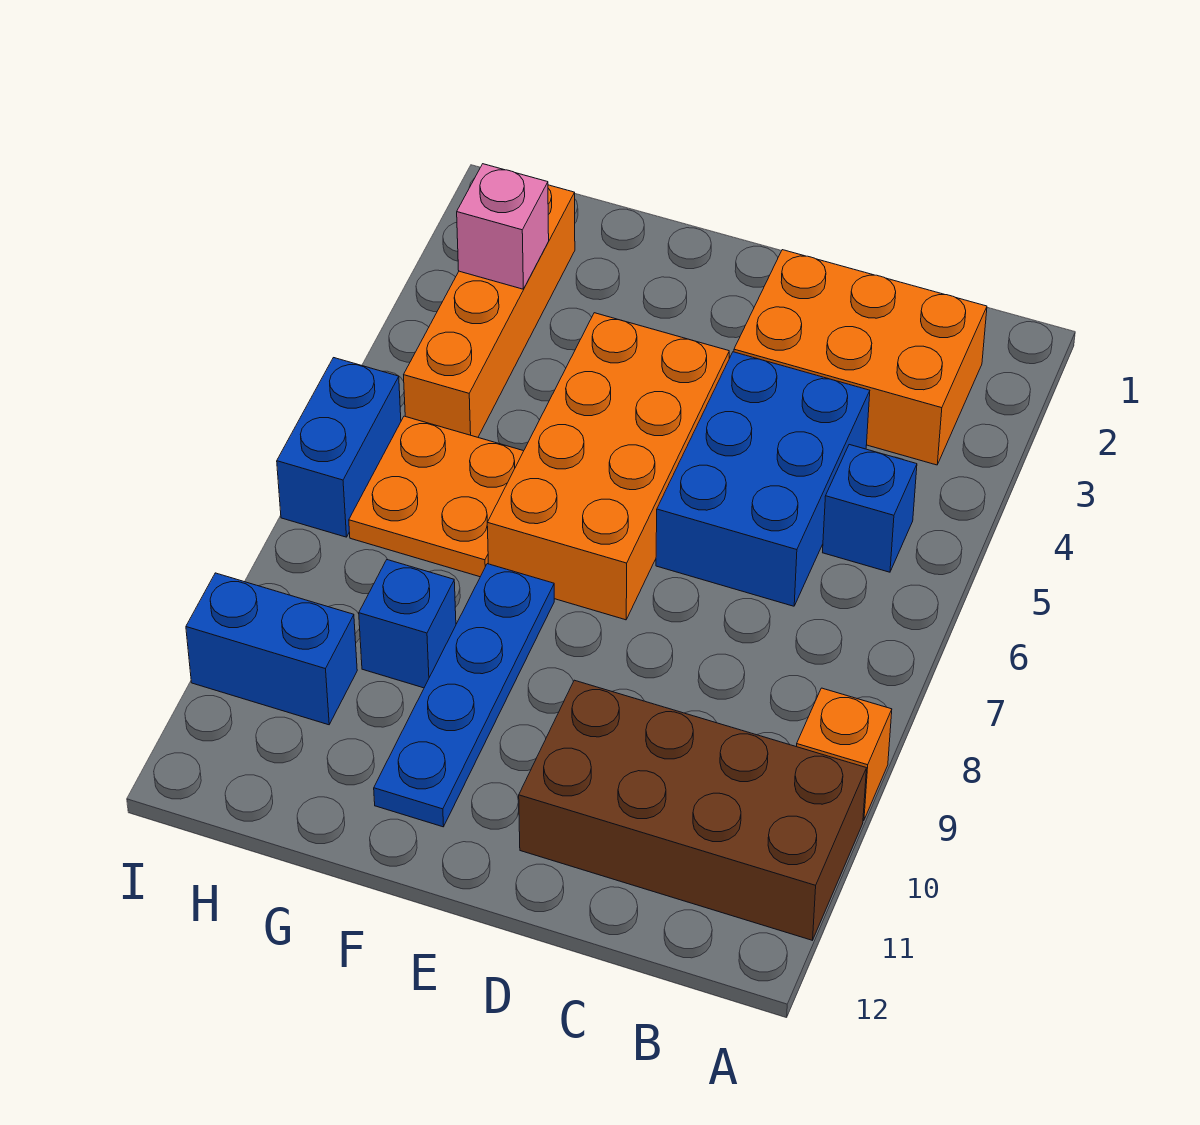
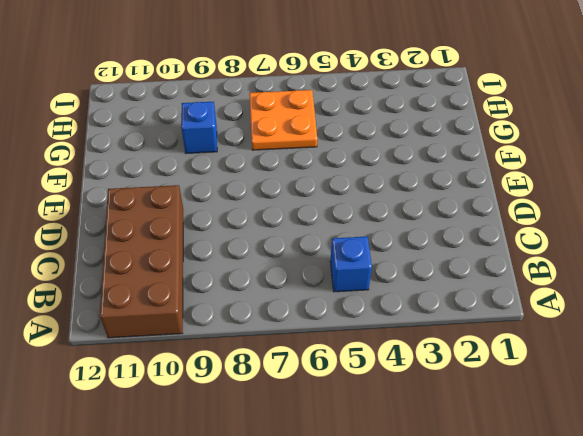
none -> orange brick A9 level 1
none -> orange brick B2:D3 level 1
none -> blue brick C4:D6 level 1

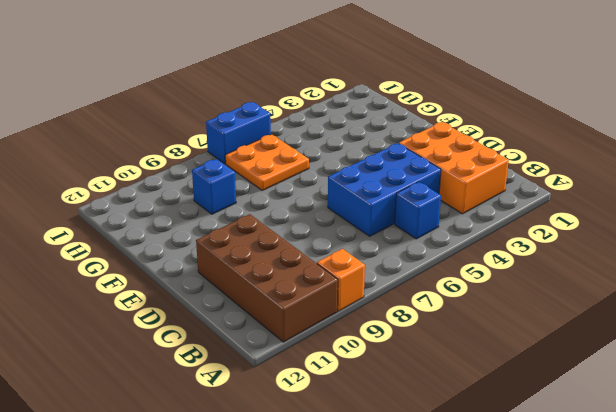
none -> orange brick E4:F7 level 1
none -> blue plate F8:F11 level 1
none -> orange brick H2:H5 level 1

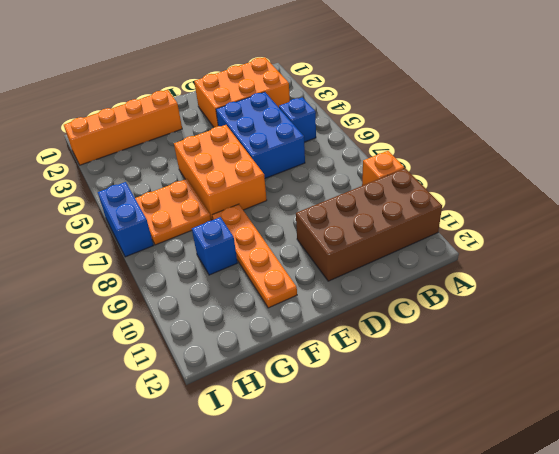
orange brick E5:F7 level 1 -> orange brick E4:F7 level 1
orange brick F2:I2 level 1 -> orange brick H2:H5 level 1
orange plate F8:F11 level 1 -> blue plate F8:F11 level 1
none -> blue brick H10:I10 level 1
none -> pink brick H3 level 2

